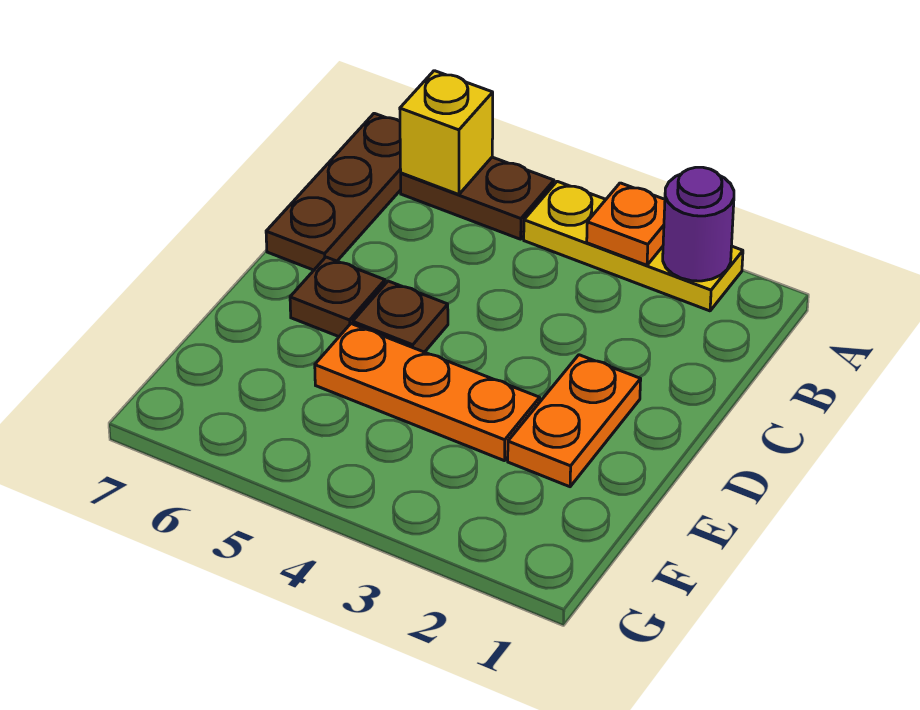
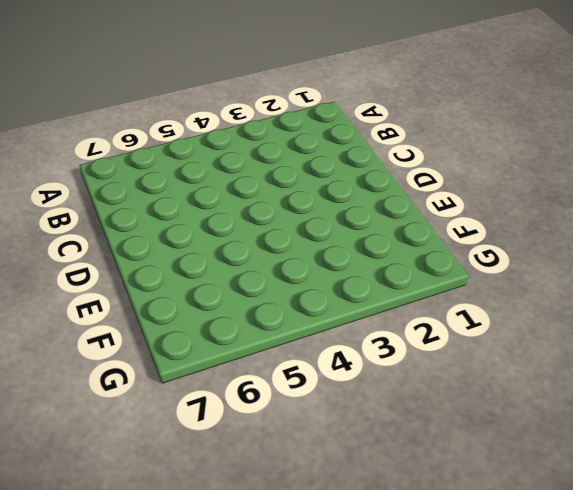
none -> yellow plate A2:A4 level 1
none -> brown plate A5:A6 level 1

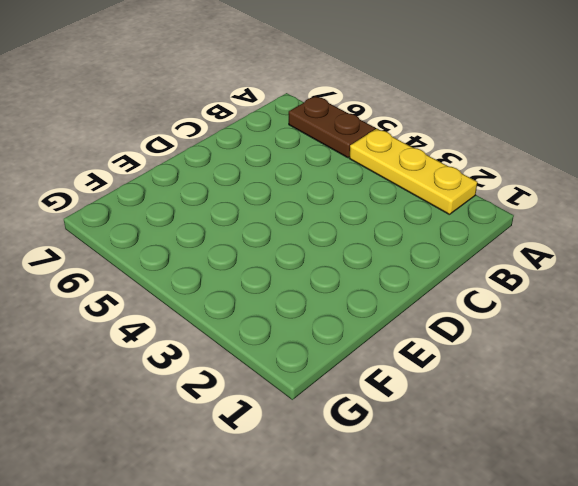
none -> brown plate A7:C7 level 1
none -> orange plate D2:E2 level 1

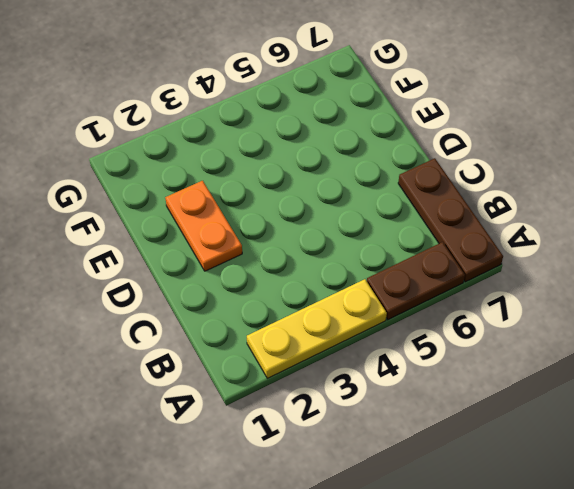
none -> brown plate D5 level 1
none -> brown plate D6 level 1

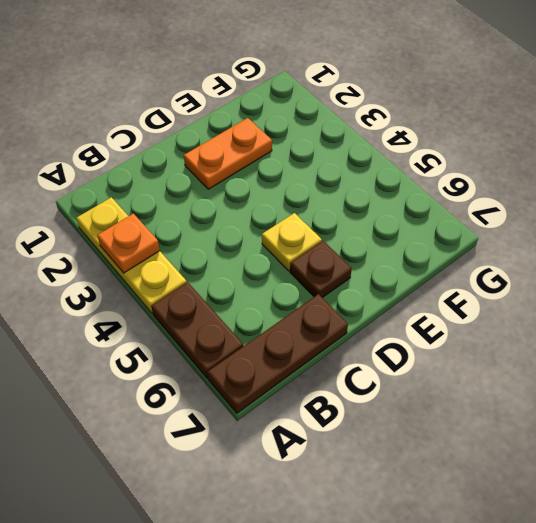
yellow plate D5 level 1 -> brown plate D5 level 1
none -> orange plate E3:E5 level 1
none -> purple round brick A2 level 2

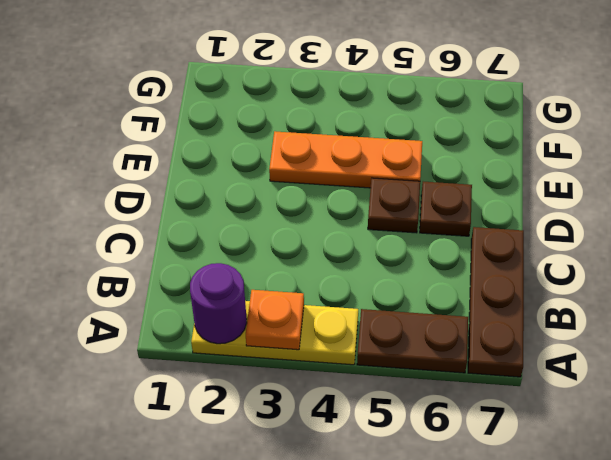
none -> orange plate D2:E2 level 1
none -> yellow brick A6 level 2

